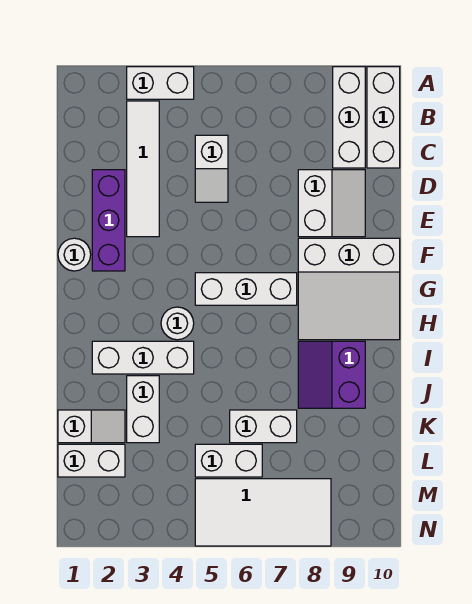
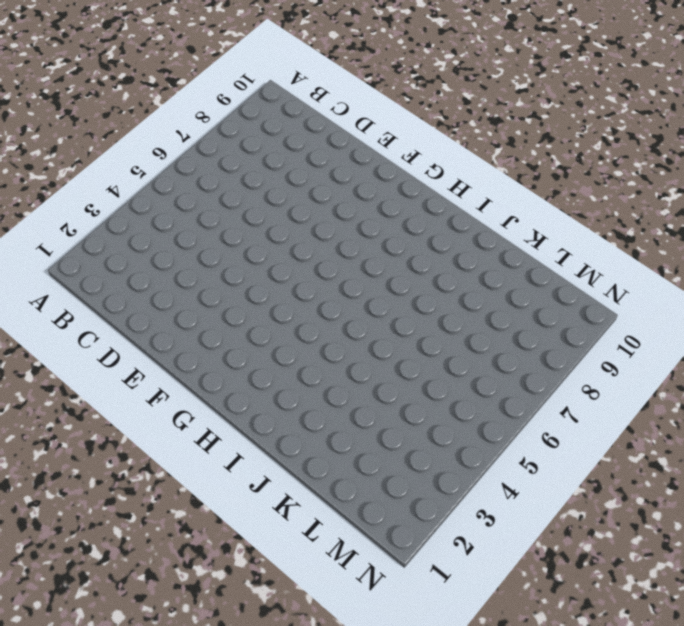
none -> white brick A3:A4 level 1
none -> white brick A9:C9 level 1
none -> white brick A10:C10 level 1

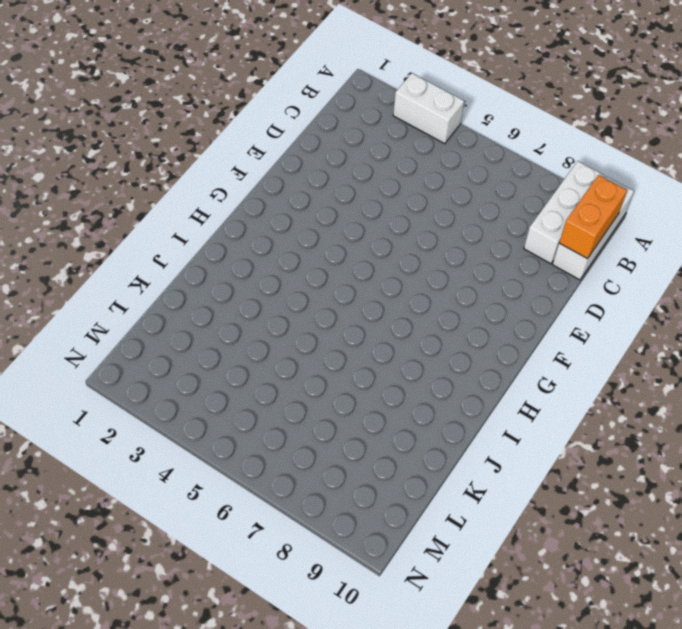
orange brick B10:C10 level 2 -> none
none -> white tile B3:E3 level 1
none -> white slope C5:D5 level 1 top C
none -> purple brick D2:F2 level 1

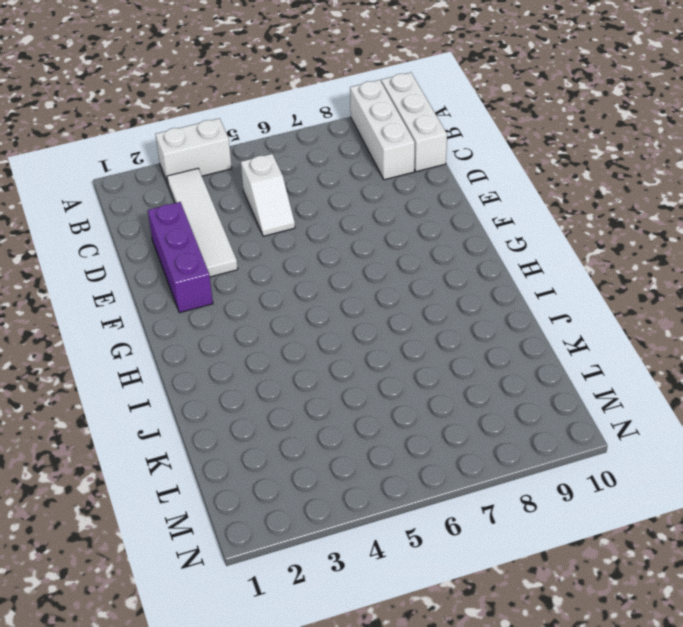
none -> white slope D8:E9 level 1 top 8
none -> white round brick F1 level 1
none -> white slope F8:H10 level 1 top F

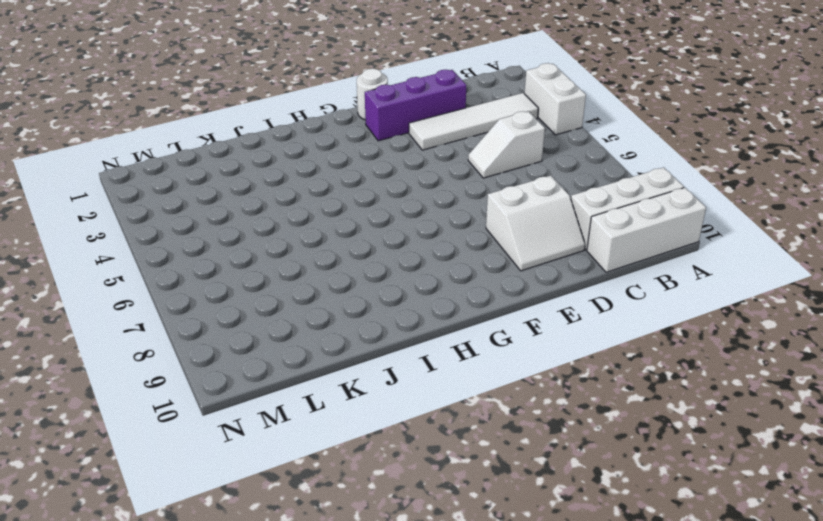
none -> white slope F8:H10 level 1 top F
none -> white brick G5:G7 level 1
none -> white round brick H4 level 1

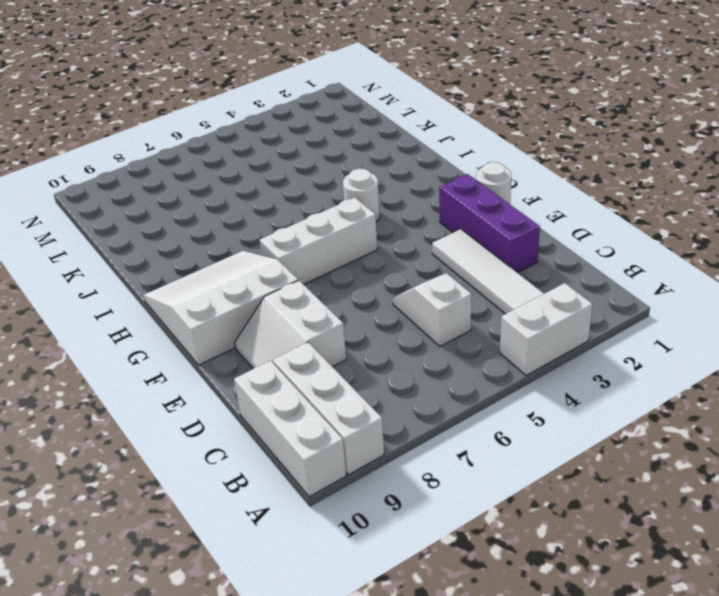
none -> white brick I2:I4 level 1
none -> purple slope I8:J9 level 1 top 9
none -> white brick J3:K3 level 1

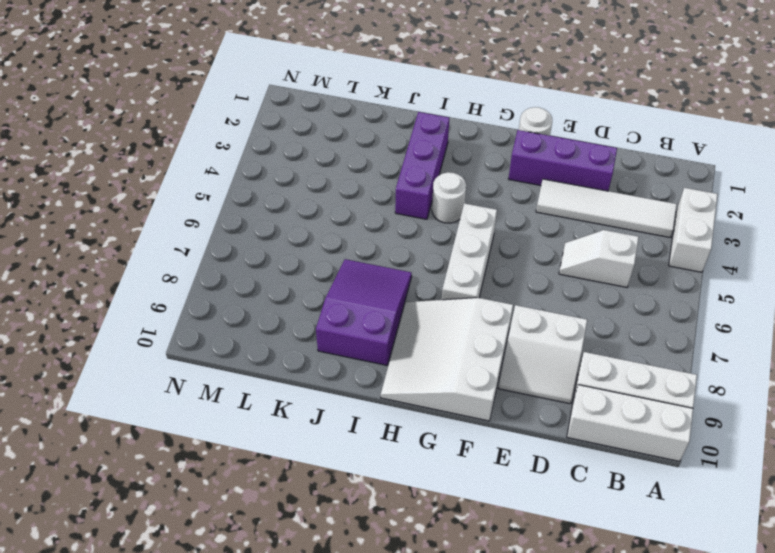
purple brick I2:I4 level 1 -> white brick I2:I4 level 1
purple slope I7:J9 level 1 top 9 -> purple slope I8:J9 level 1 top 9
none -> white brick J3:K3 level 1
none -> white slope K1:K2 level 1 top 1
none -> white brick K6:K7 level 1

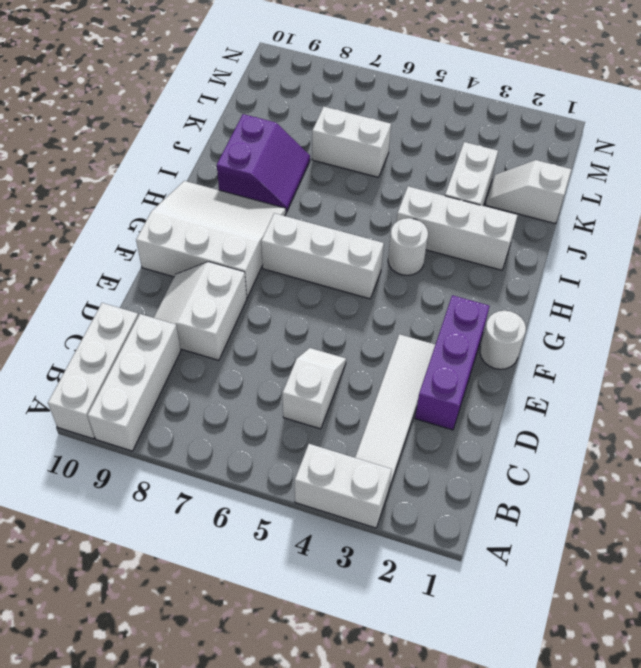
none -> white brick L1:L2 level 1
none -> white brick L5:L6 level 1
none -> white tile M5:N8 level 1

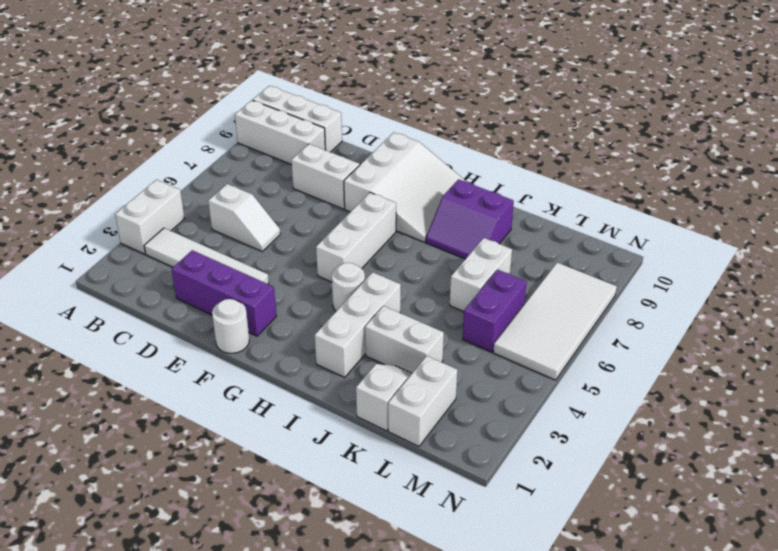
purple brick L5:L6 level 1 -> white brick L5:L6 level 1

